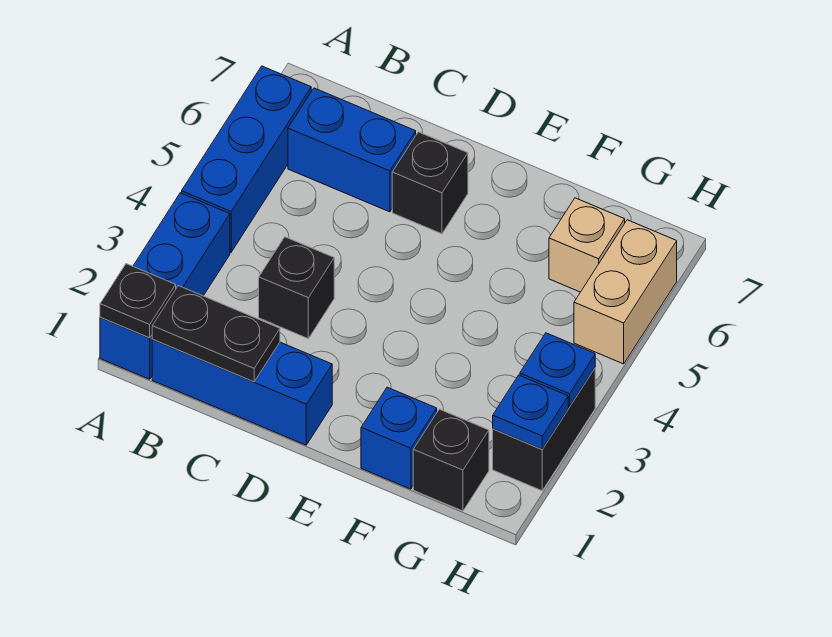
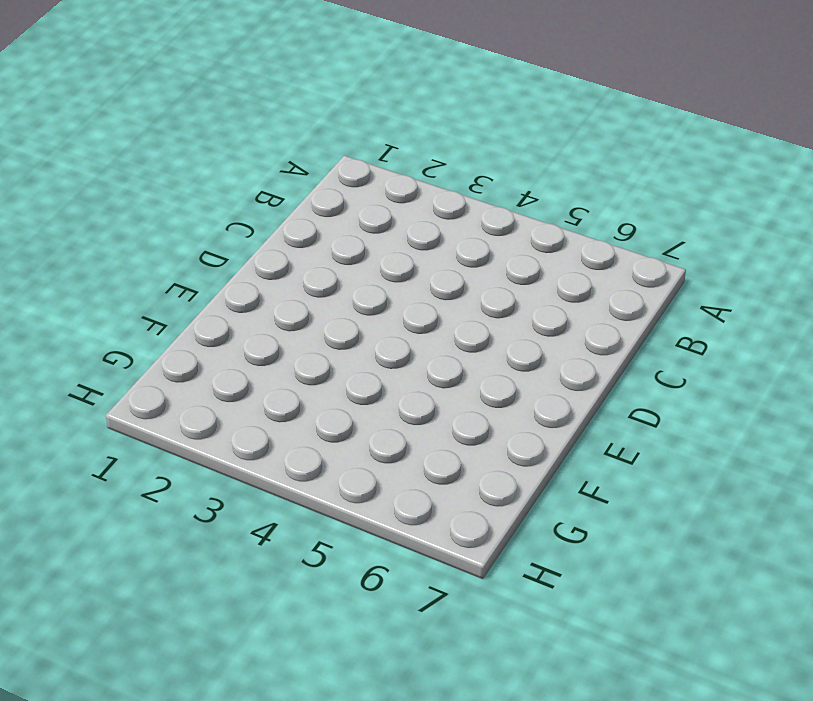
none -> blue brick A1:A3 level 1
none -> blue brick A4:A6 level 1
none -> blue brick B1:D1 level 1

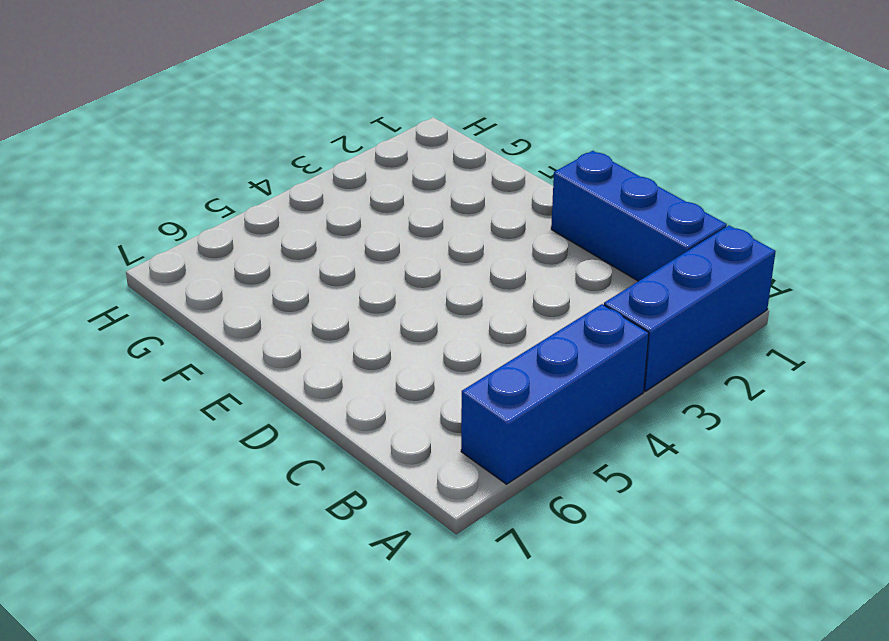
none -> blue brick B6:C6 level 1
none -> black brick C3 level 1
none -> black brick D6 level 1

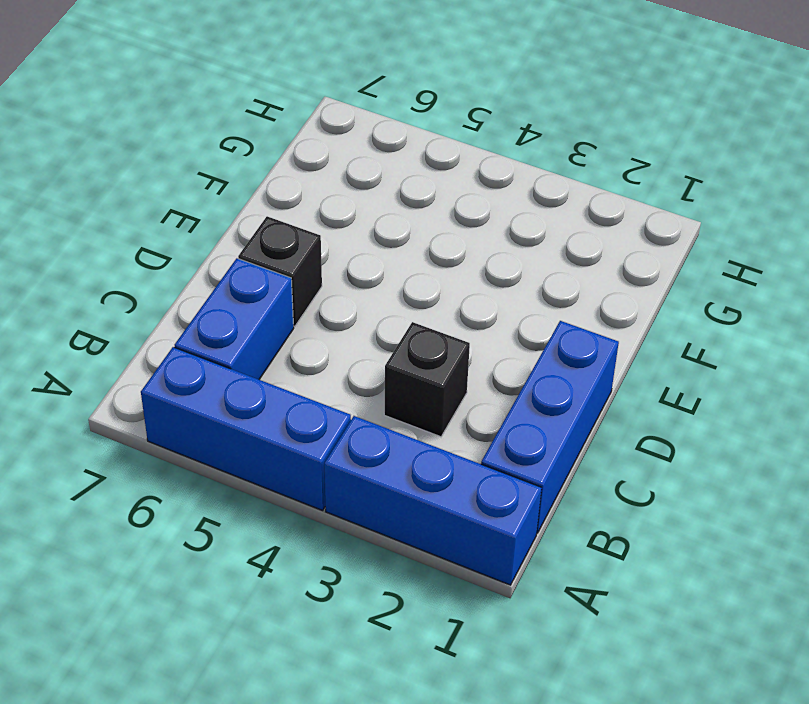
none -> blue brick F1 level 1
none -> black brick G1 level 1
none -> tan brick G6 level 1

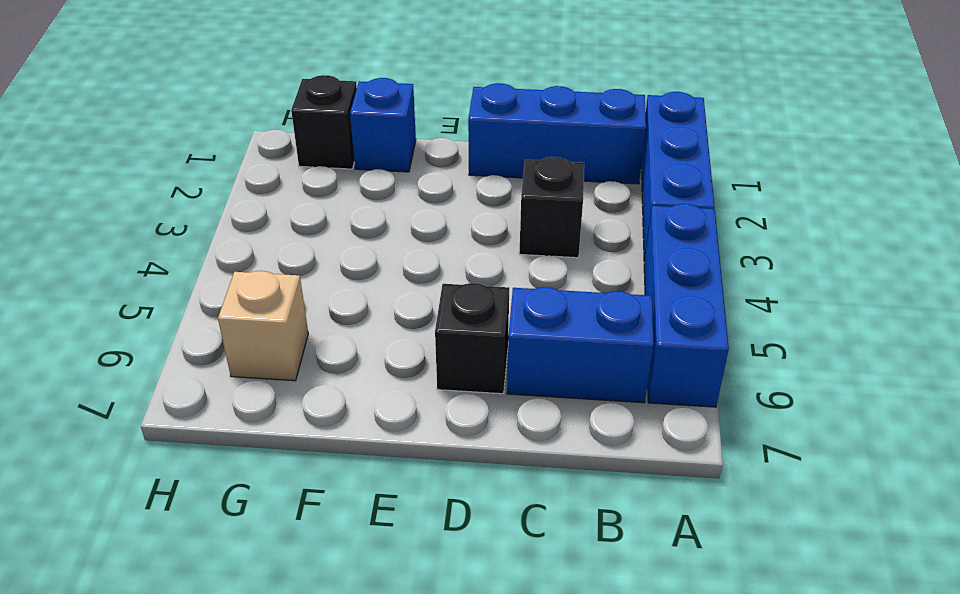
none -> black brick H2:H3 level 1
none -> tan brick H5:H6 level 1
none -> black plate A1 level 2

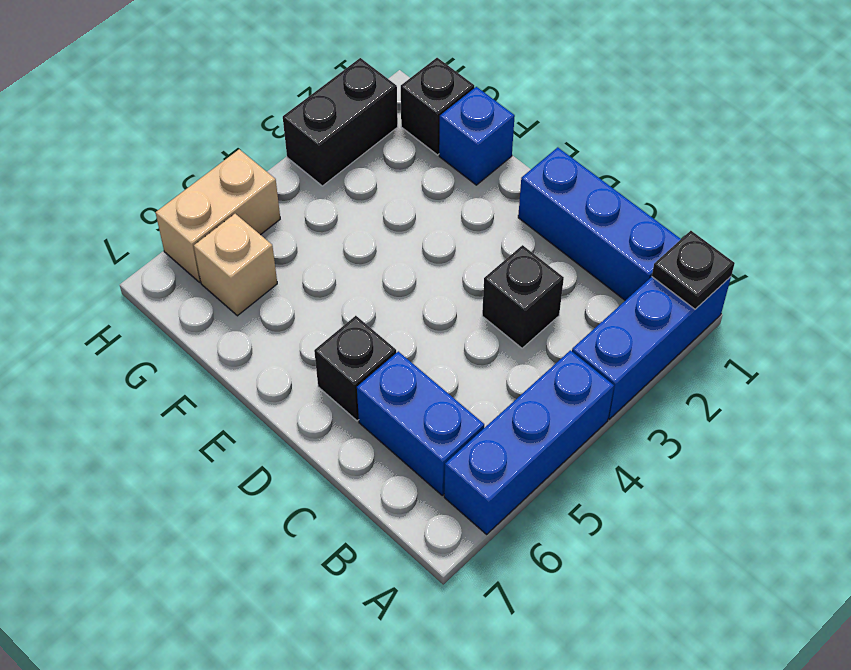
none -> black plate B1:C1 level 2
none -> blue plate H2 level 2
none -> blue plate H3 level 2

